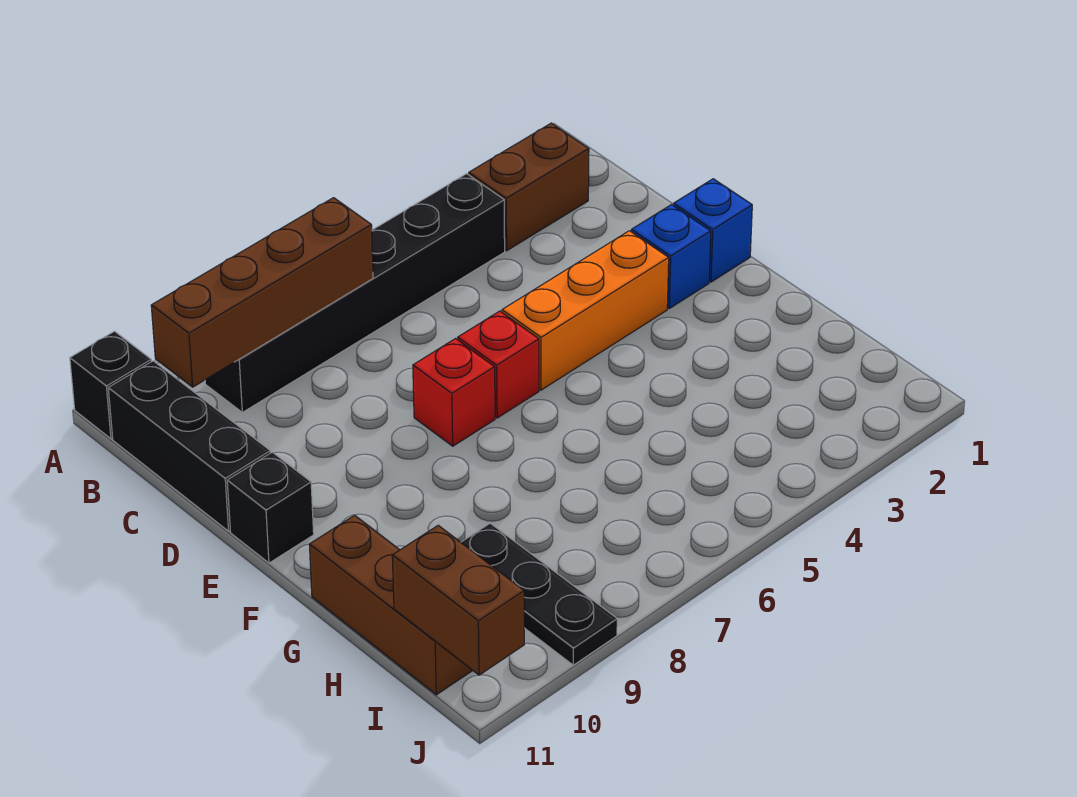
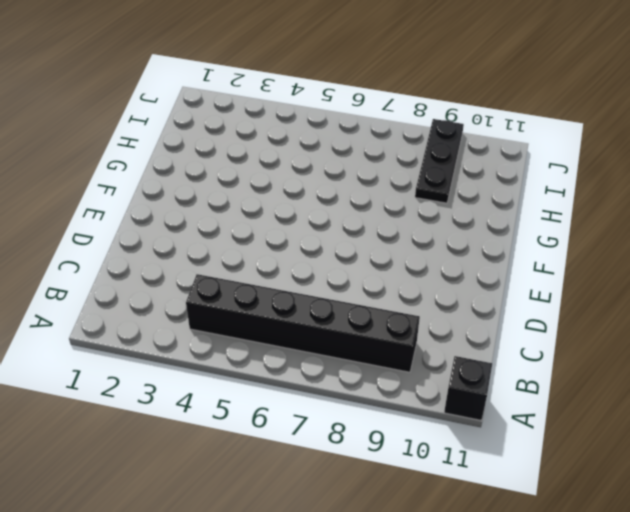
none -> brown brick B2:B3 level 1
none -> black brick B11:D11 level 1
none -> blue brick E1 level 1

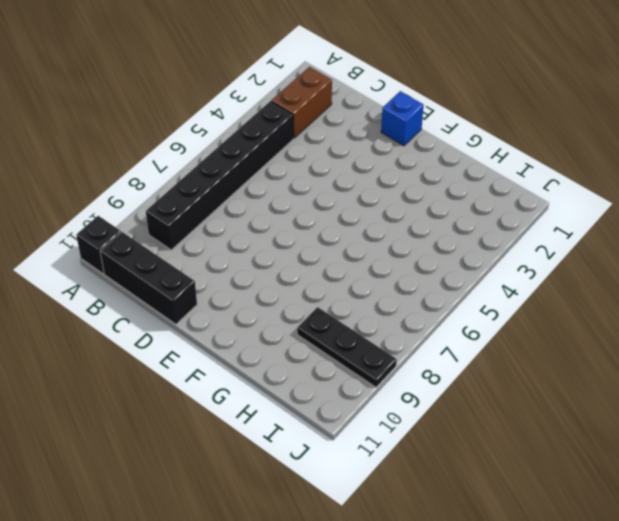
none -> blue brick E2 level 1
none -> orange brick E3:E5 level 1
none -> red brick E6 level 1

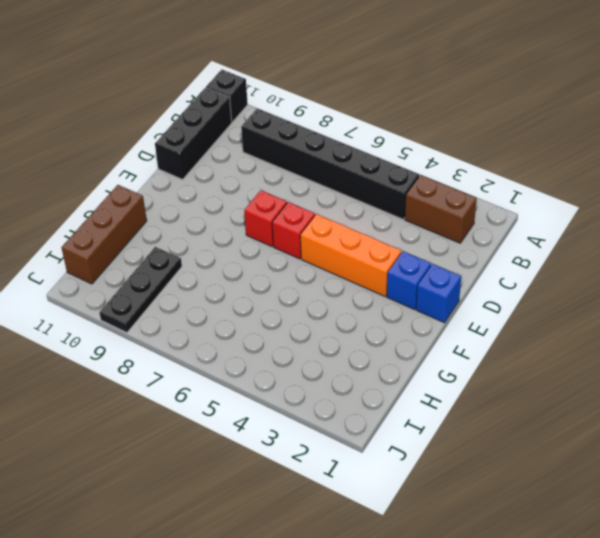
none -> black brick E11 level 1
none -> brown brick B7:B10 level 2
none -> brown brick I11:J11 level 2

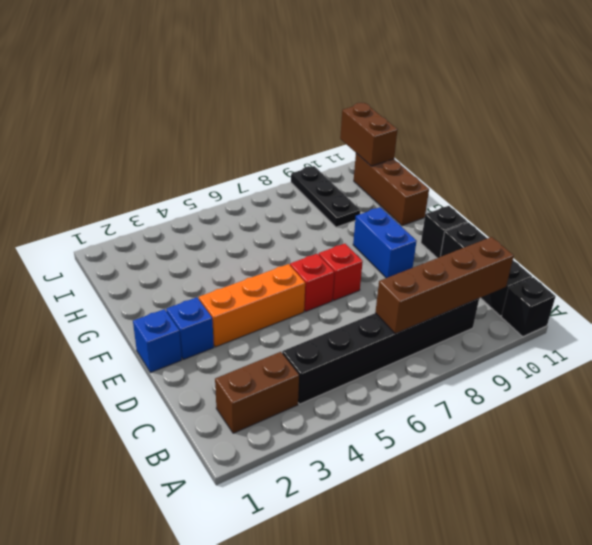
blue brick E9:F9 level 1 -> none

